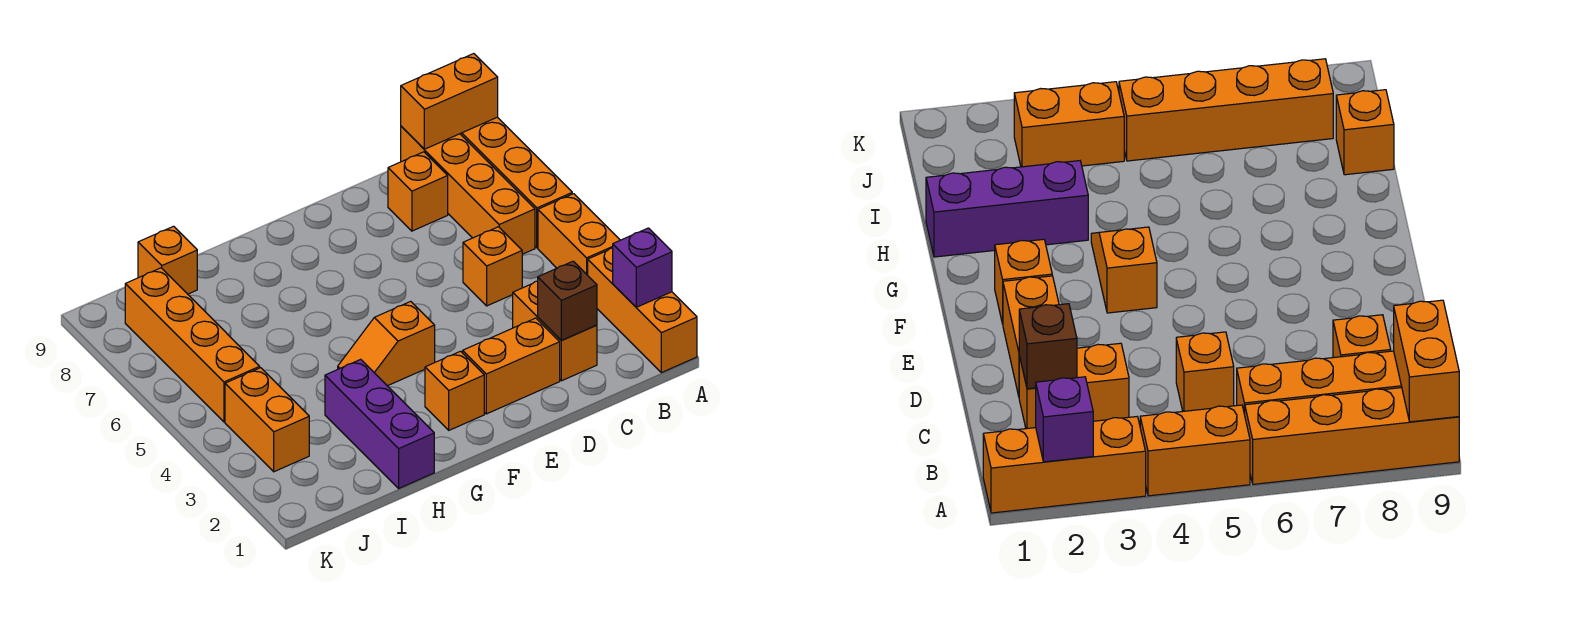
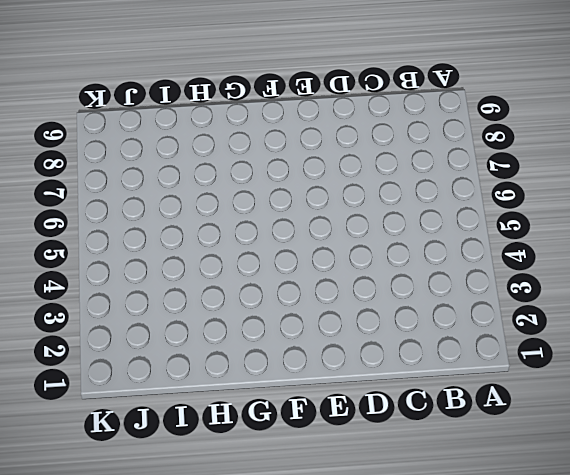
none -> orange brick A1:A3 level 1
none -> orange brick A4:A5 level 1
none -> orange brick A6:A9 level 1

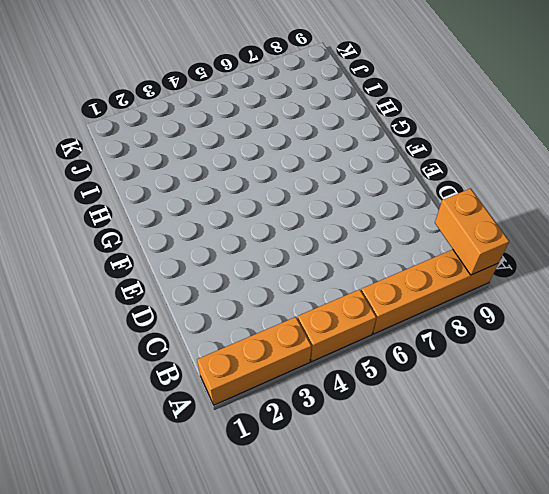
none -> orange brick B6:B9 level 1
none -> orange brick C2:C3 level 1
none -> orange brick C5 level 1

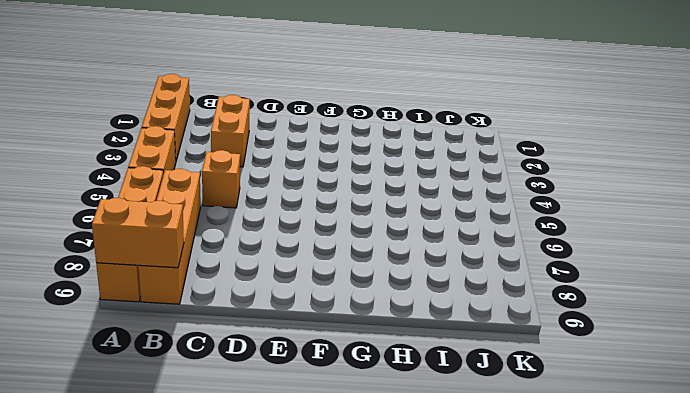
none -> orange brick C8 level 1
none -> orange brick D2:E2 level 1
none -> orange brick F2 level 1

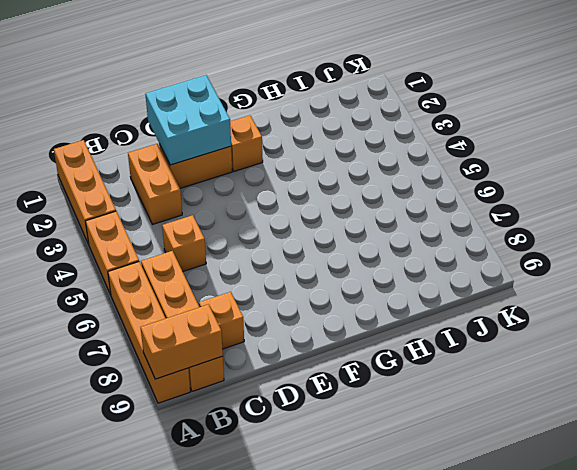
cyan brick D1:E2 level 2 -> none
none -> orange slope F4:G4 level 1 top F
none -> purple brick H1:H3 level 1
none -> orange brick I9 level 1

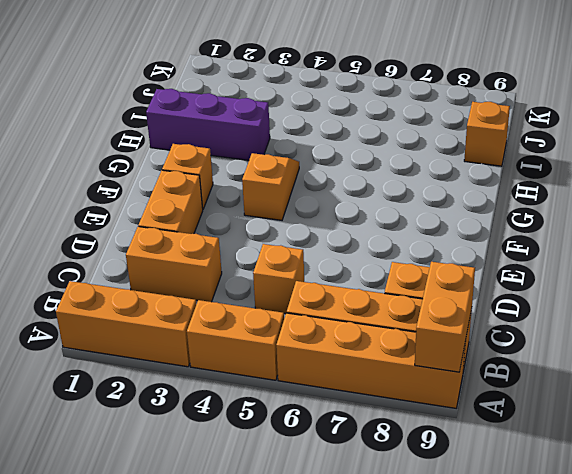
none -> orange brick J3:J4 level 1
none -> orange brick J5:J8 level 1
none -> purple brick A2 level 2

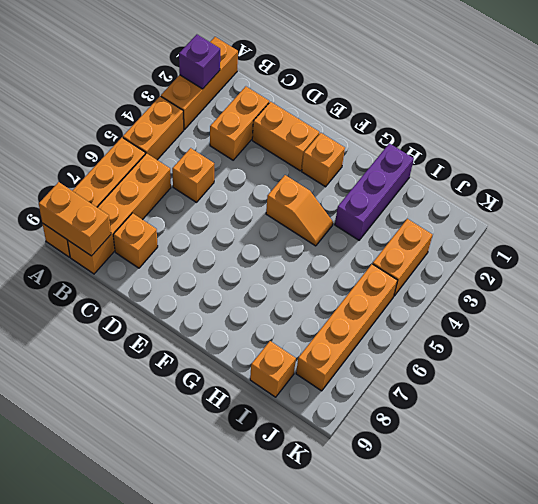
none -> brown brick C2 level 2

